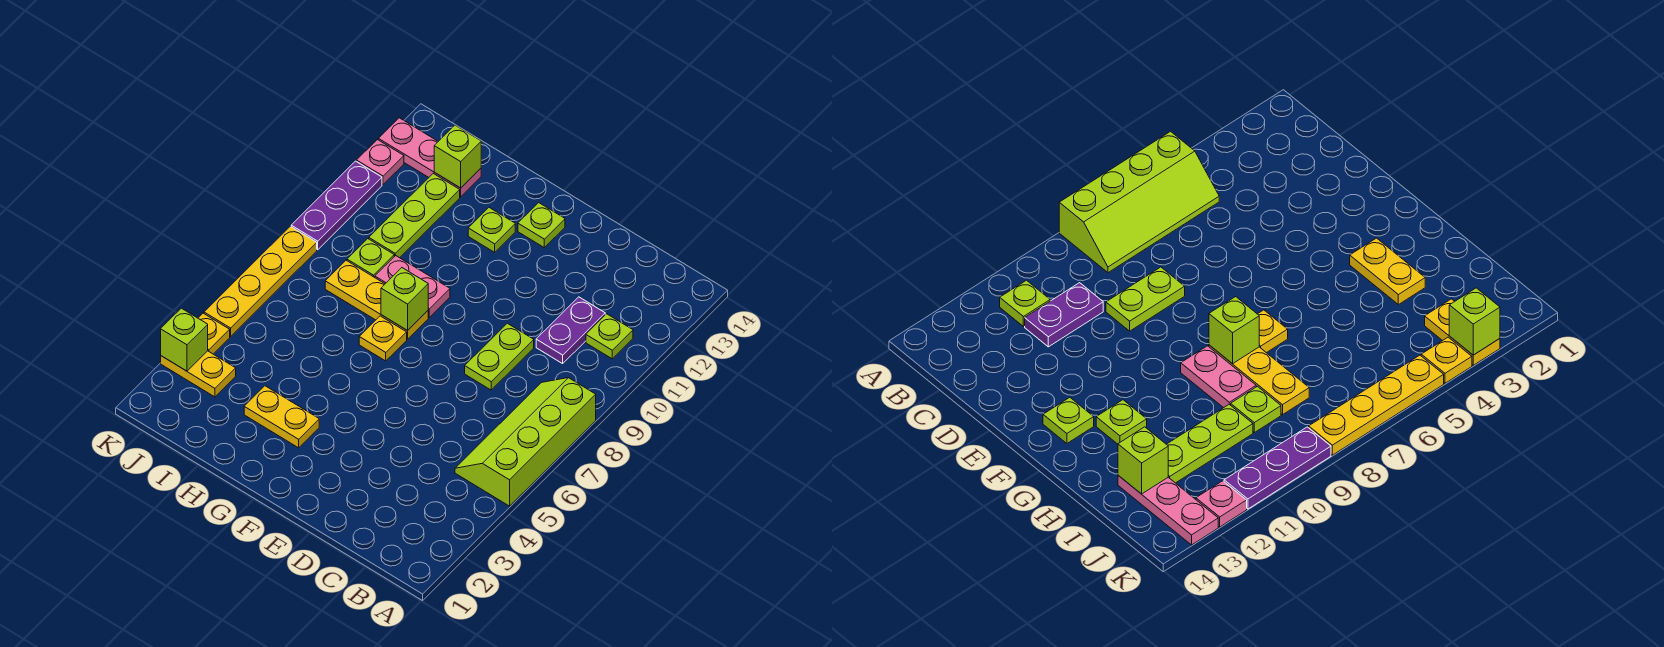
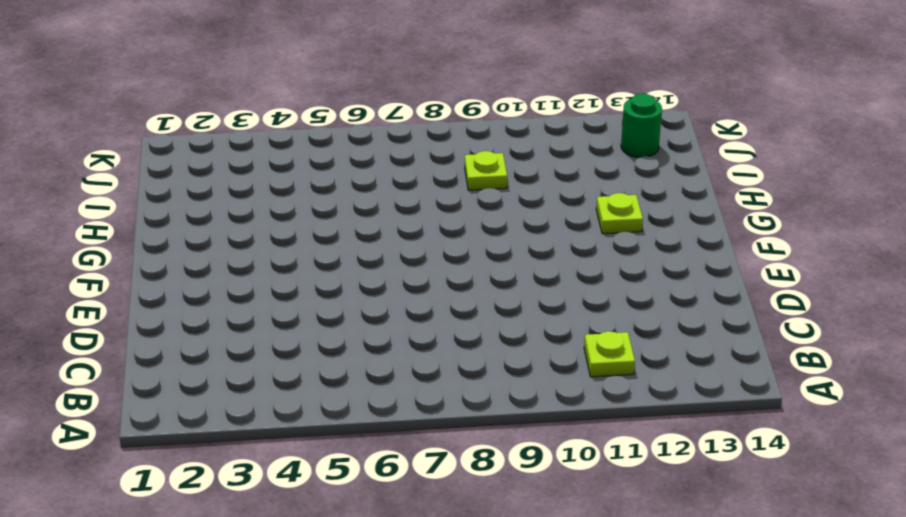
green round brick J13 level 1 -> pink plate I13:K13 level 1
none -> lime slope A5:B8 level 1 top A
none -> purple plate C10:C11 level 1
none -> lime plate D8:D9 level 1

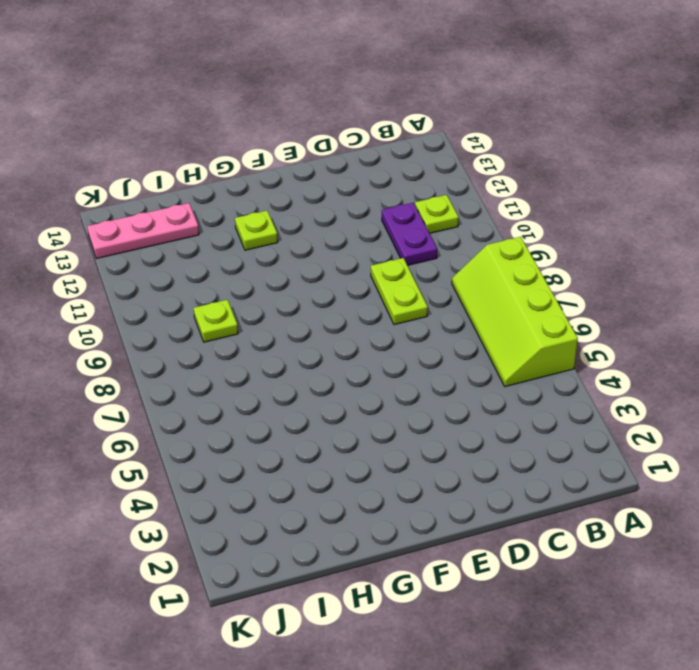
none -> lime plate F13 level 1
none -> yellow plate G3:H3 level 1
none -> yellow plate G7 level 1

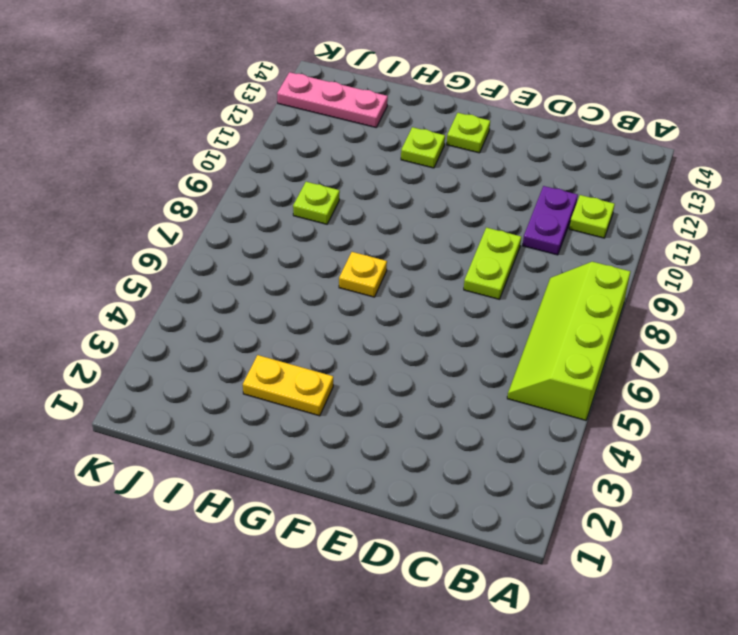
none -> yellow plate G8:I8 level 1
none -> pink plate G9:H9 level 1
none -> lime plate I10:I12 level 1

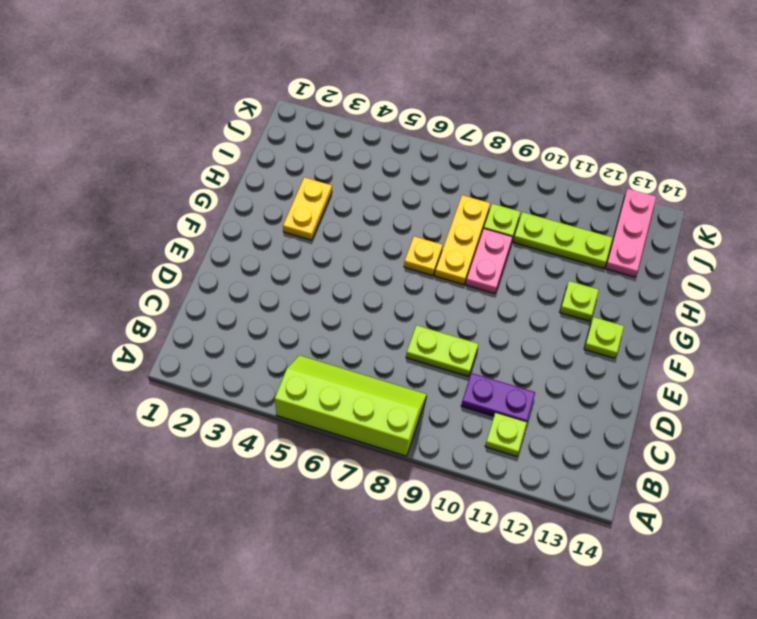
none -> yellow plate J3:K3 level 1
none -> yellow plate K4 level 1
none -> yellow plate K5:K8 level 1

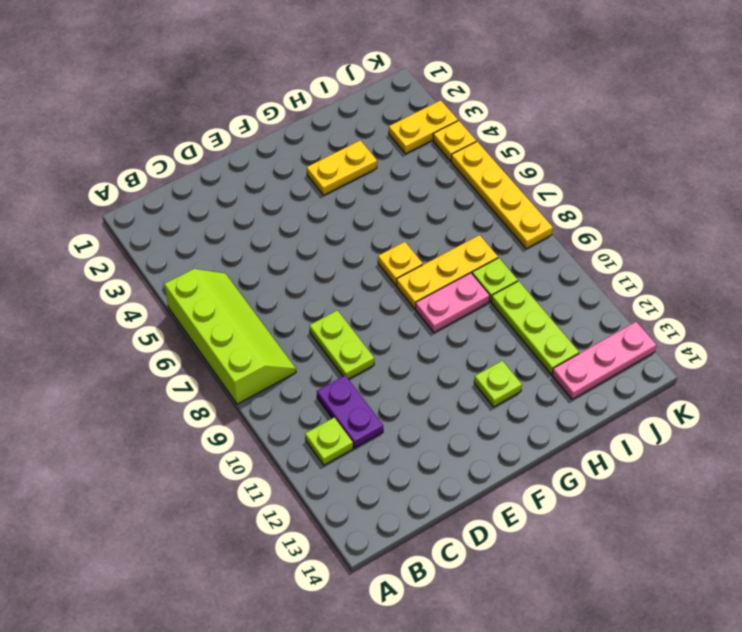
none -> lime plate F13 level 1
none -> purple plate K9:K11 level 1
none -> pink plate K12 level 1

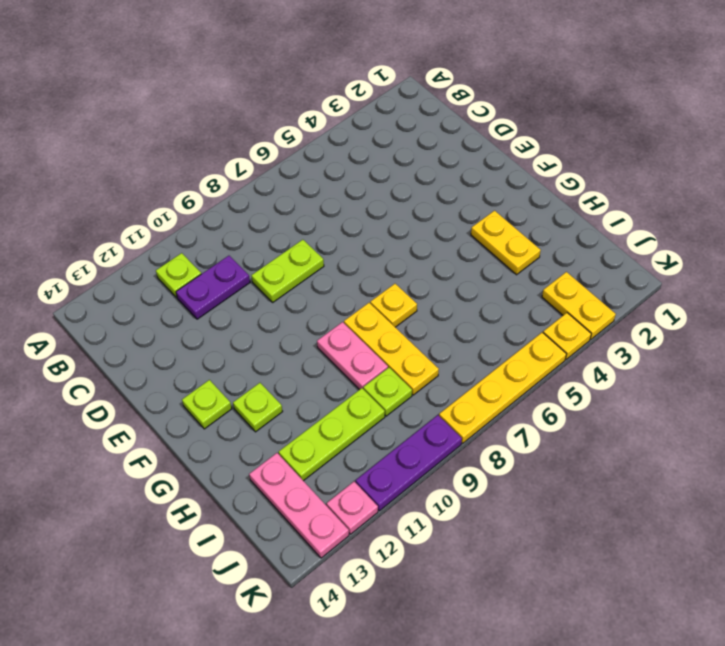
none -> lime slope A5:B8 level 1 top A
none -> lime brick G8 level 2
none -> lime brick I13 level 2

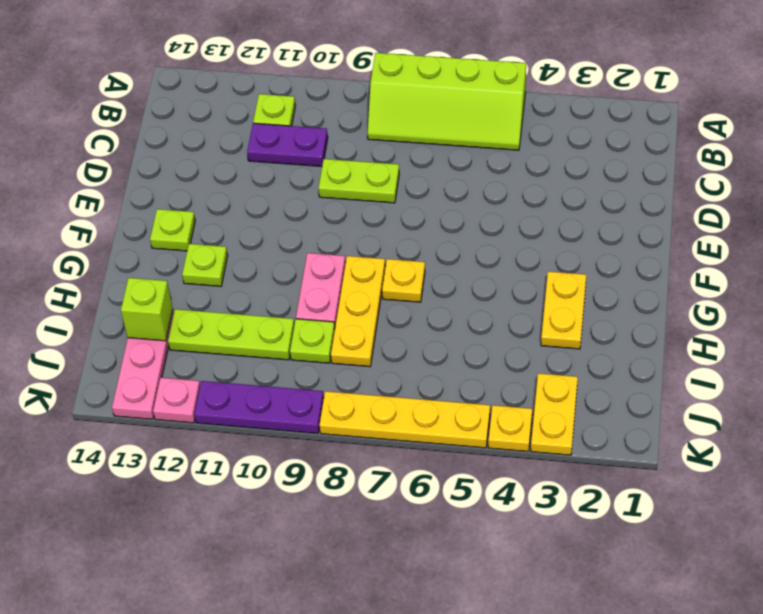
none -> lime brick G8 level 2
none -> lime brick K3 level 2

